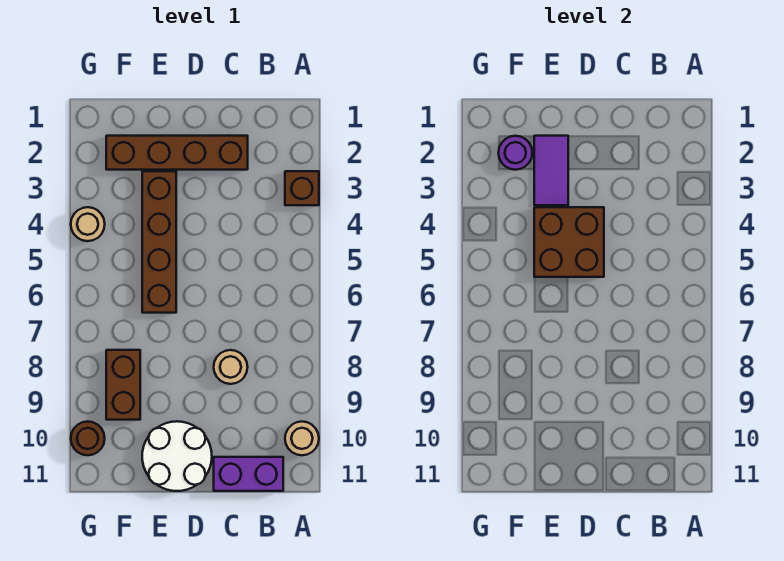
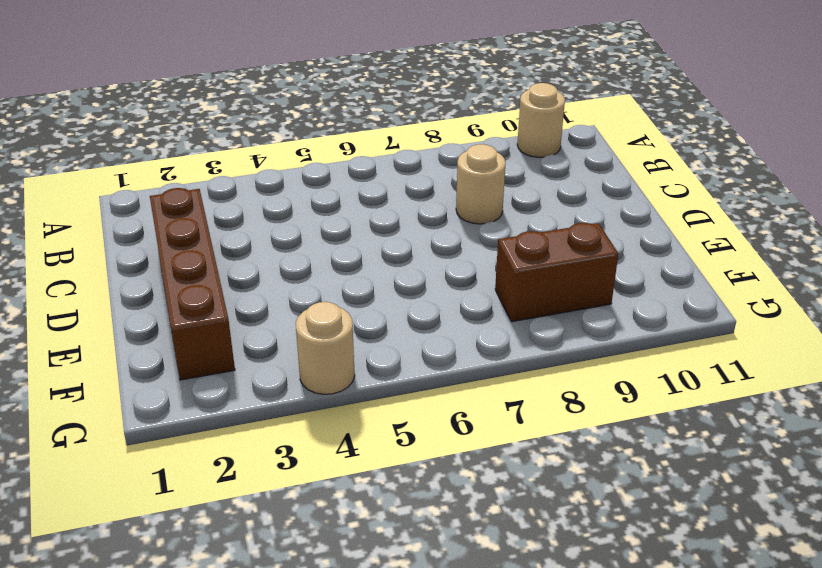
none -> brown brick A3 level 1
none -> purple brick B11:C11 level 1
none -> white round brick D10:E11 level 1

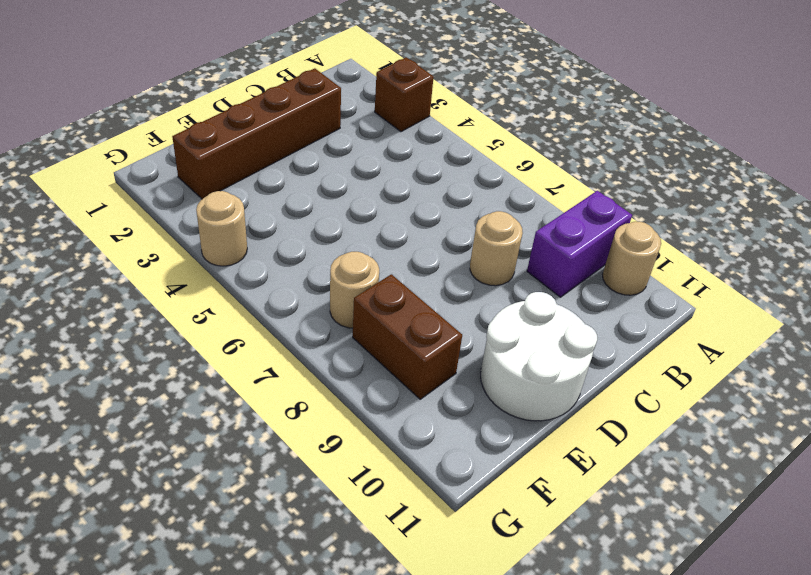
purple brick A9:B9 level 1 -> purple brick B11:C11 level 1
tan round brick F7 level 1 -> none
none -> brown brick E3:E6 level 1
none -> brown round brick G10 level 1
none -> brown brick D4:E5 level 2

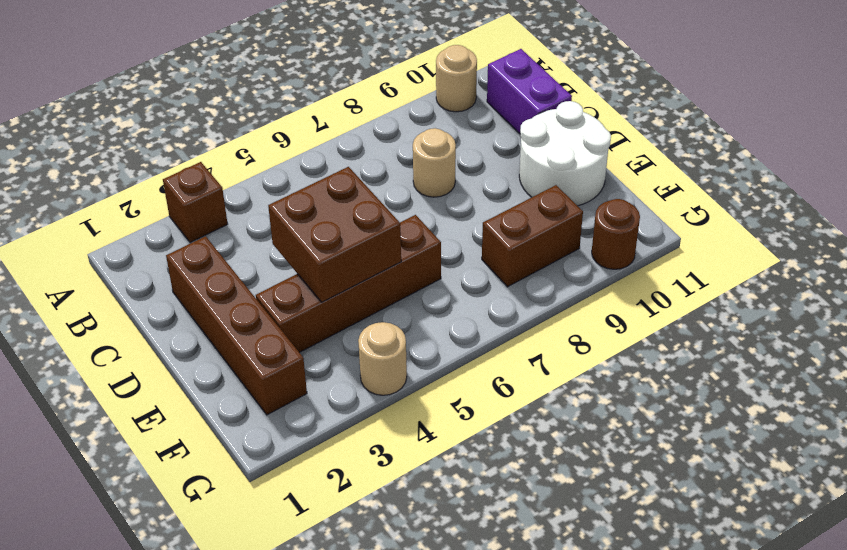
none -> purple tile E2:E3 level 2
none -> purple round brick F2 level 2

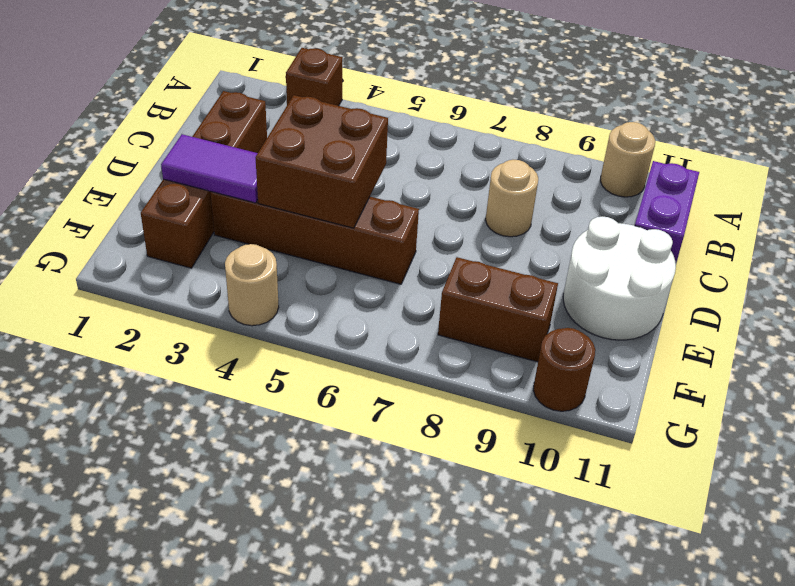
none -> purple round brick F2 level 2

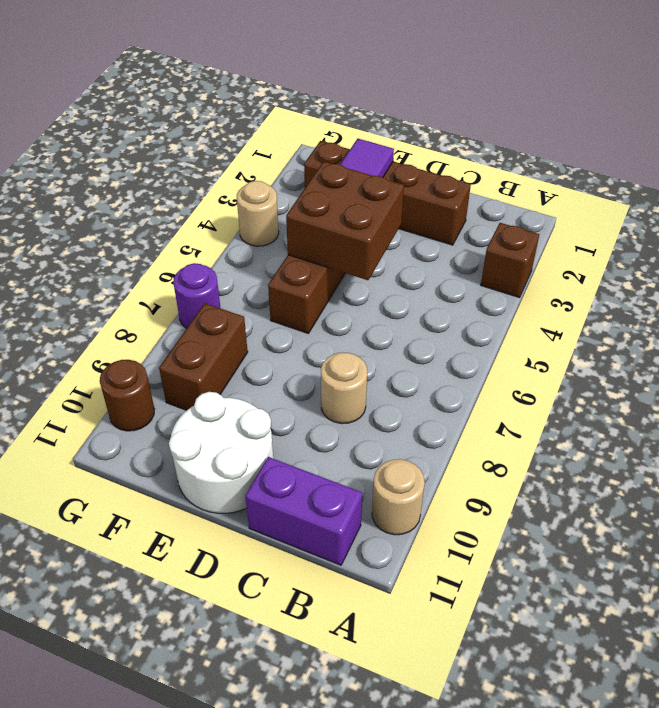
purple round brick G7 level 1 -> purple round brick F2 level 2

